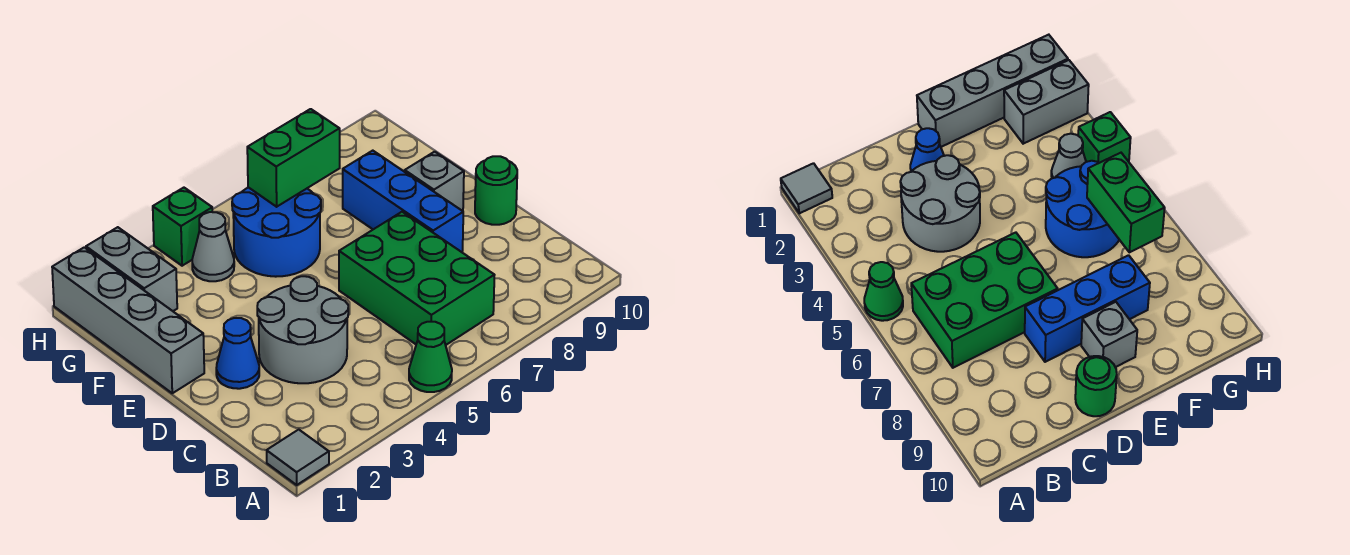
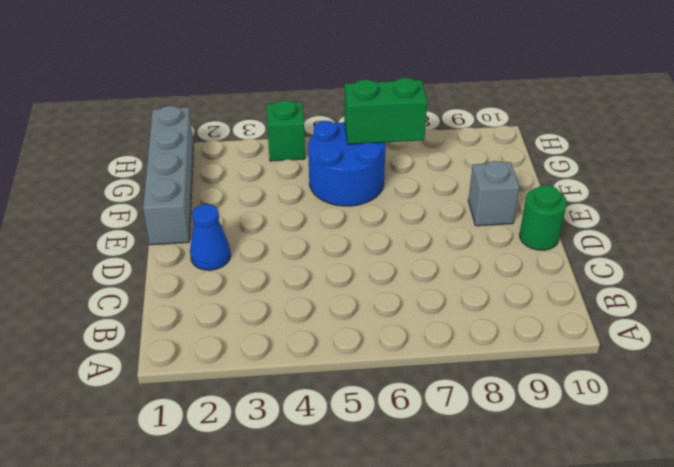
none -> grey tile A1 level 1
none -> green cone A5 level 1
none -> green brick B6:D7 level 1

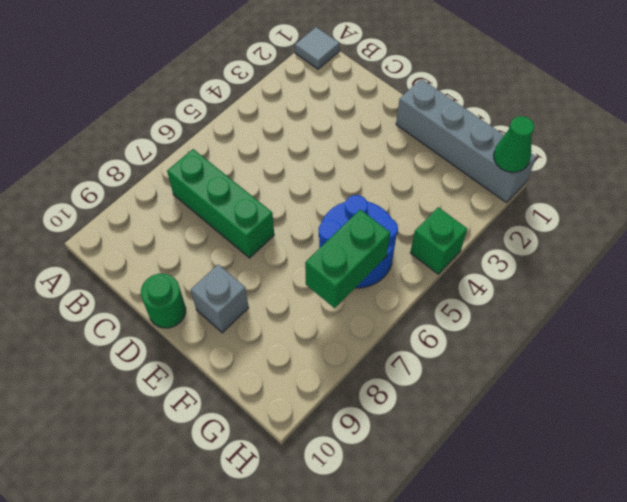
green brick B7:D7 level 1 -> green brick B6:D7 level 1
green cone H1 level 2 -> green cone A5 level 1
none -> grey round brick C3:D4 level 1
none -> blue cone D2 level 1
none -> blue brick D8:F8 level 1

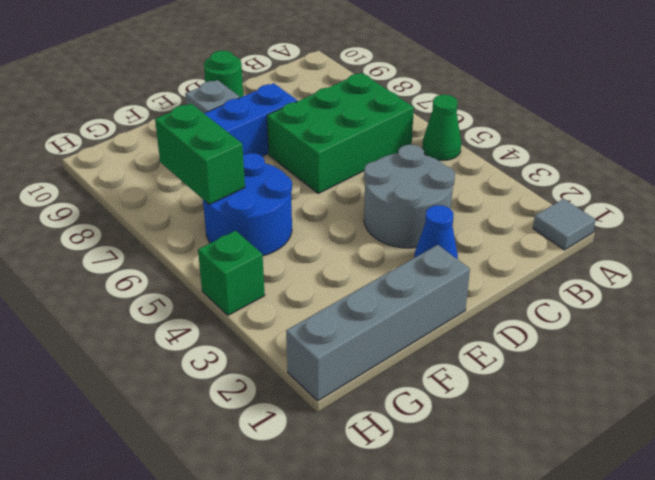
none -> grey brick G2:H2 level 1
none -> grey cone G4 level 1

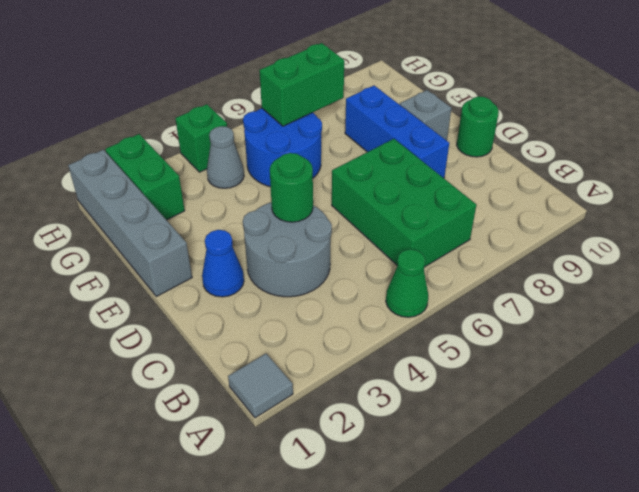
green round brick D4 level 2 -> none
green brick G2:H2 level 1 -> grey brick G2:H2 level 1

